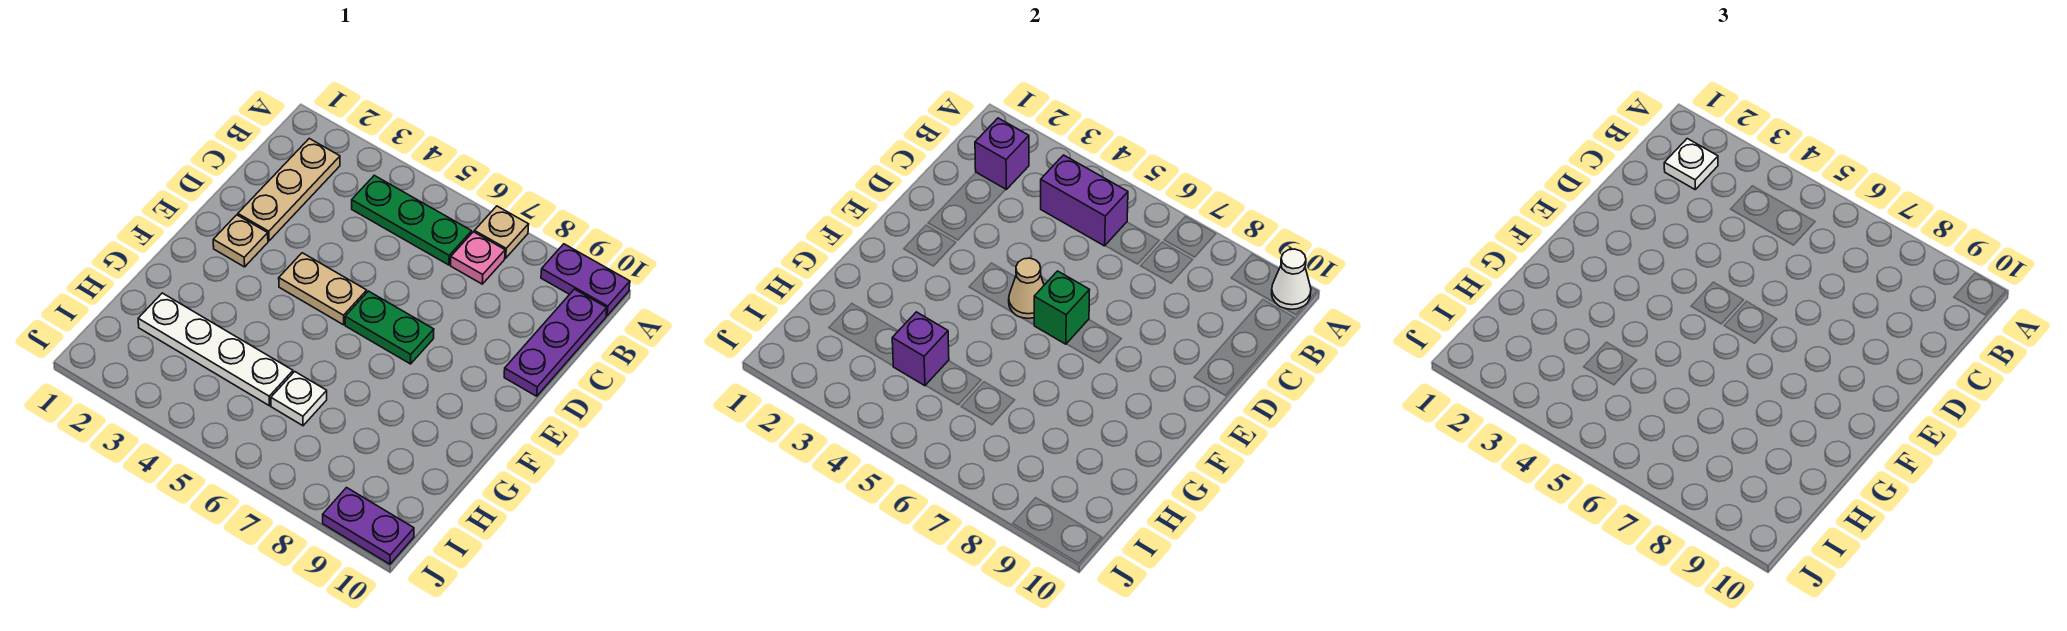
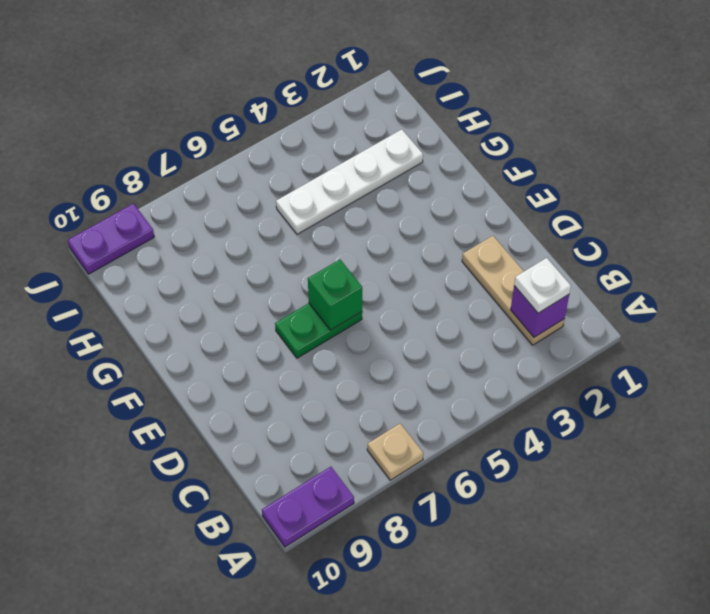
none -> green plate B4:B6 level 1
none -> pink plate B7 level 1
none -> purple plate B10:D10 level 1

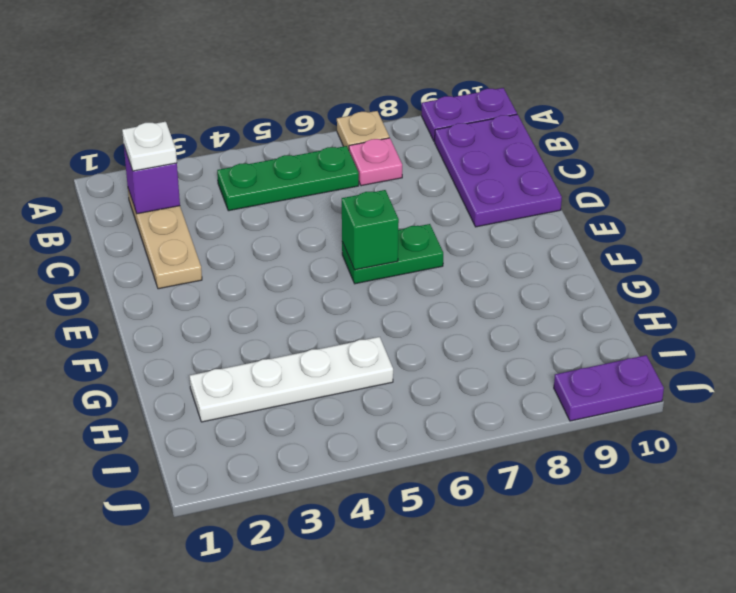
purple plate B9:D10 level 1 -> purple plate B10:D10 level 1
none -> tan plate E2 level 1
none -> tan plate E4:E5 level 1
none -> white plate H6 level 1

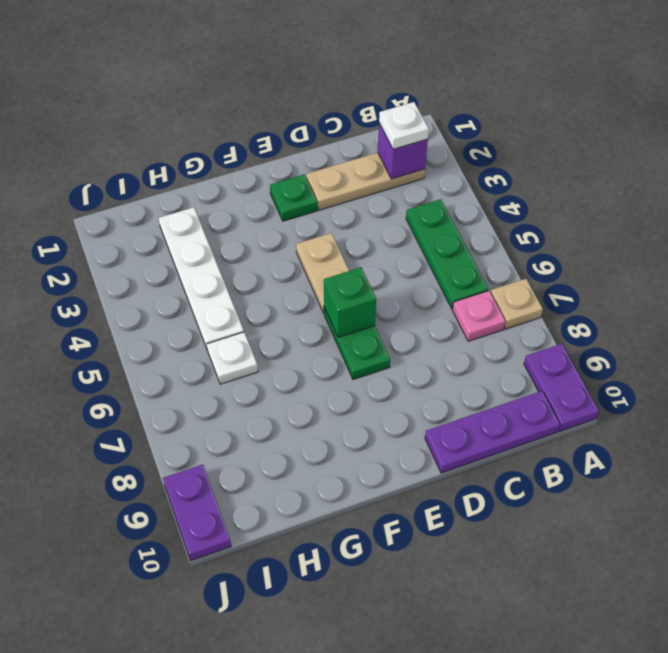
green plate E2 level 1 -> tan plate E2 level 1
none -> white cone A10 level 2
none -> purple brick B4:B5 level 2
none -> tan cone E5 level 2

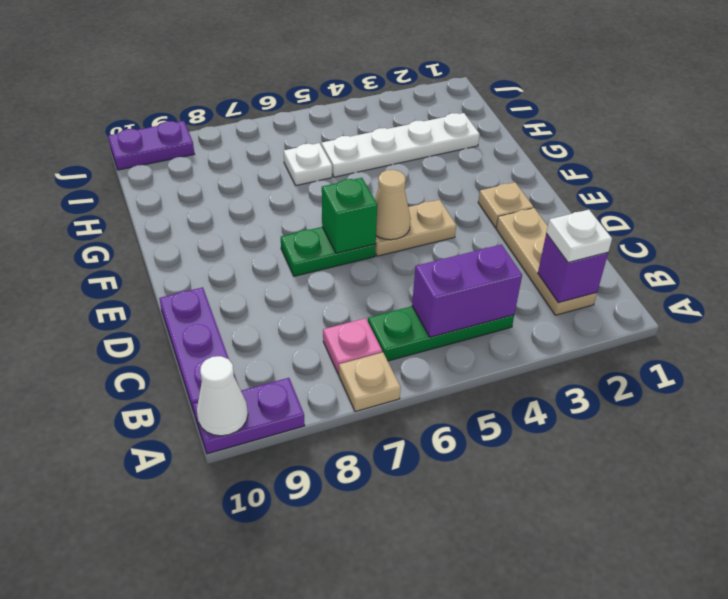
none -> purple brick H4 level 2

